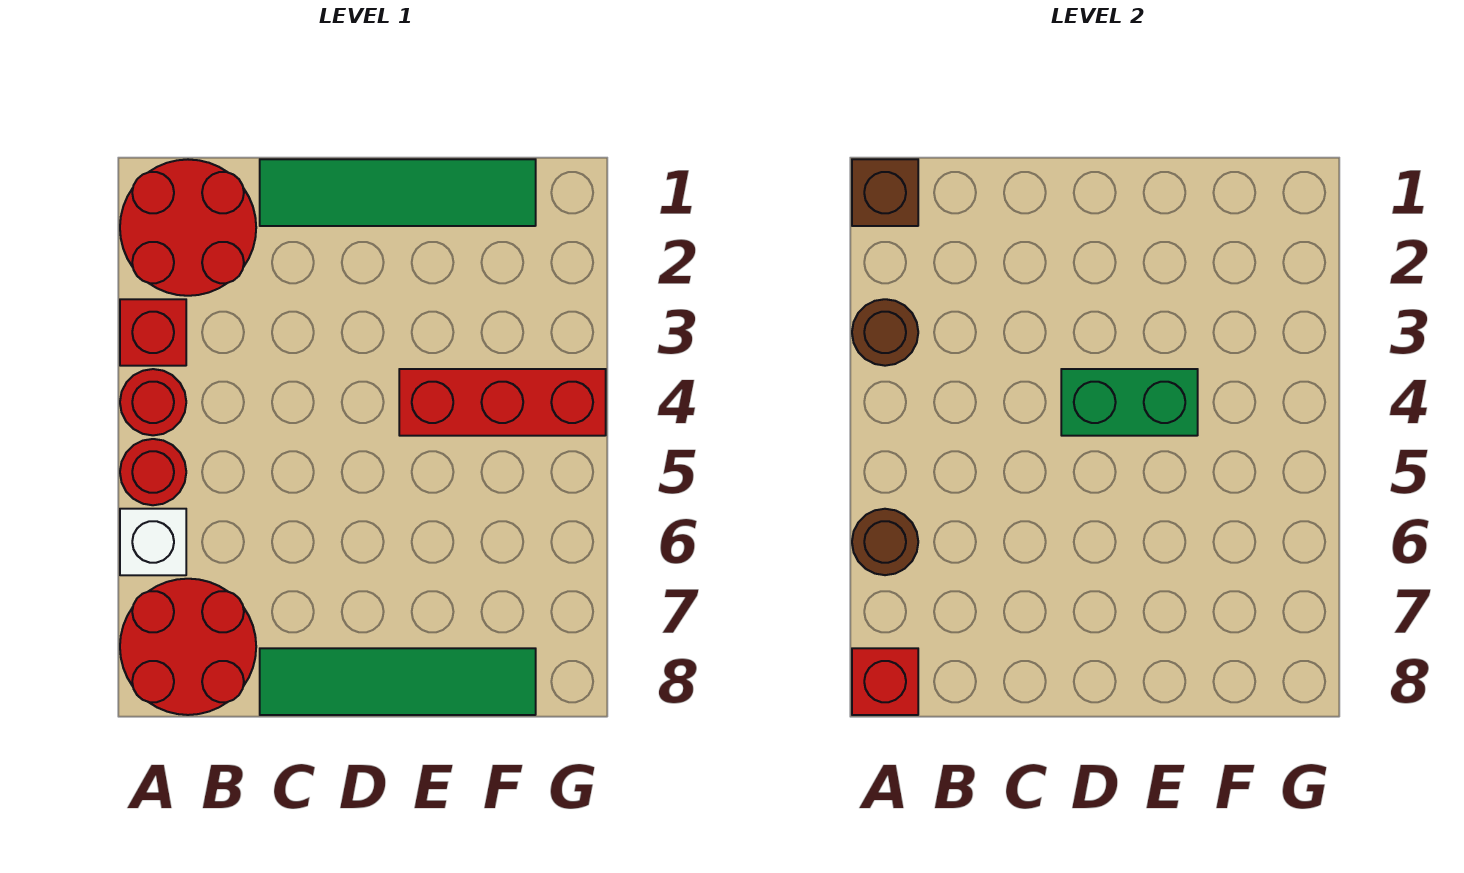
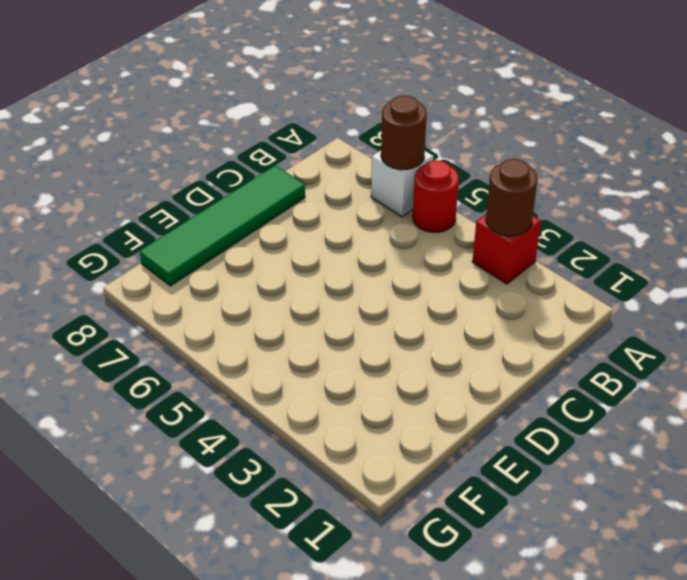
none -> red round brick A1:B2 level 1
none -> red round brick A4 level 1
none -> red round brick A7:B8 level 1

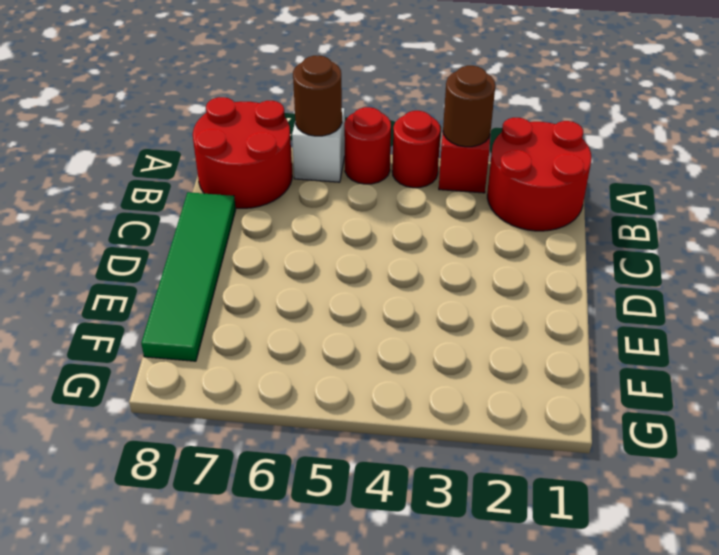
none -> green tile C1:F1 level 1
none -> red brick E4:G4 level 1
none -> brown brick A1 level 2

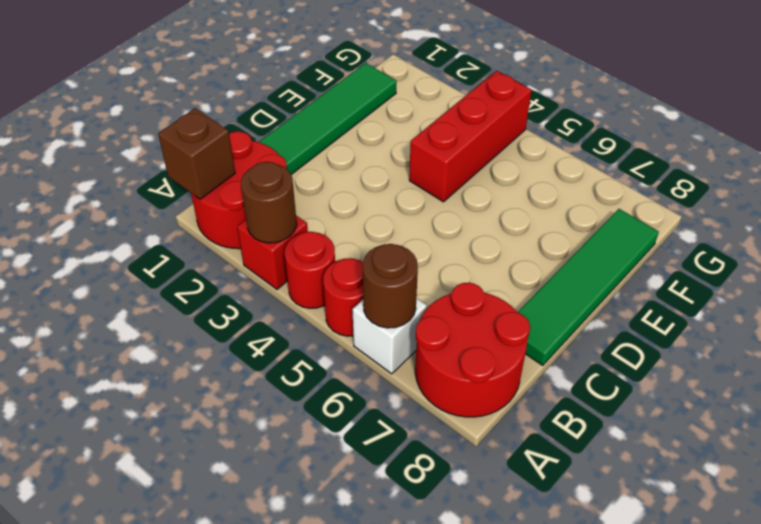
none -> red brick A8 level 2
none -> green brick D4:E4 level 2

